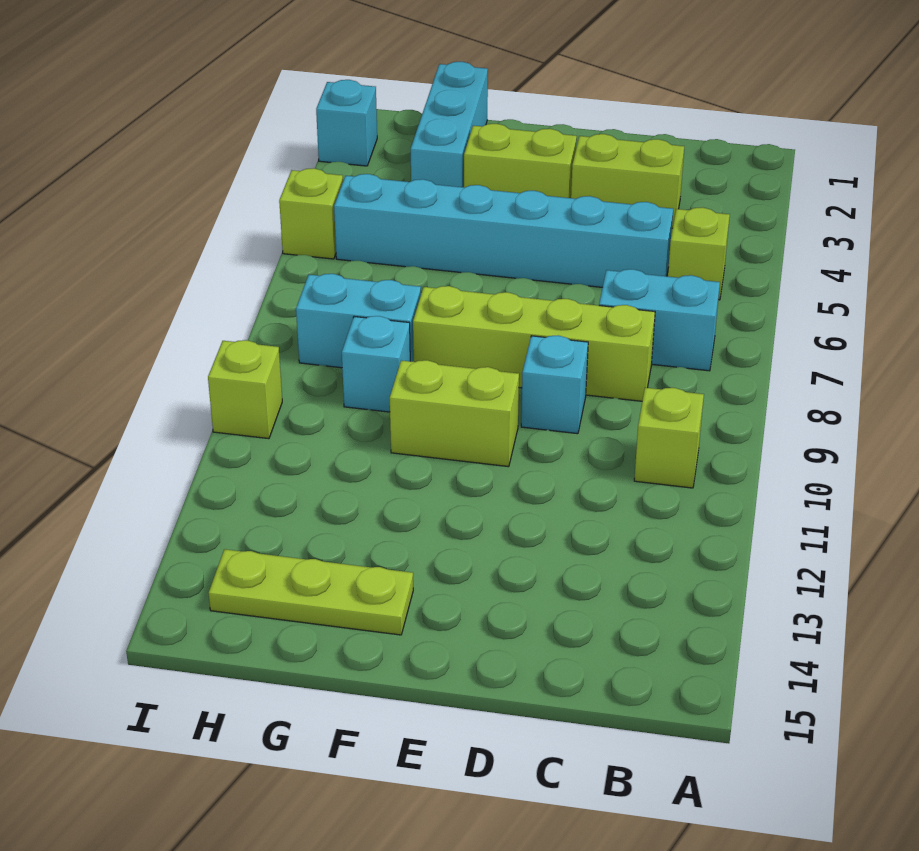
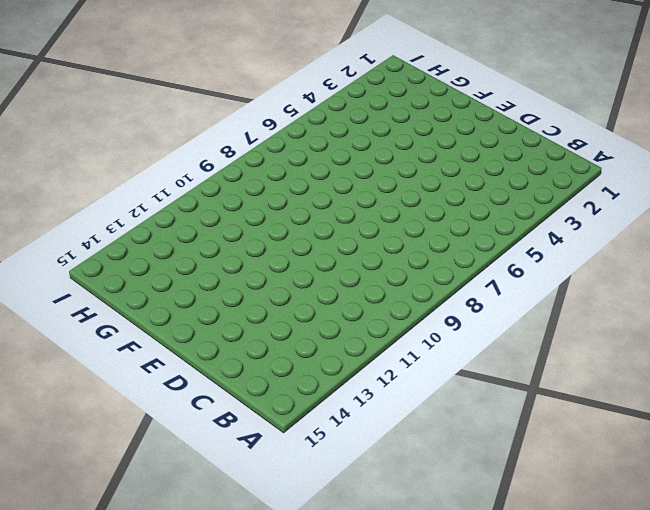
none -> lime brick B5 level 1
none -> cyan brick B7:C7 level 1
none -> lime brick B10 level 1

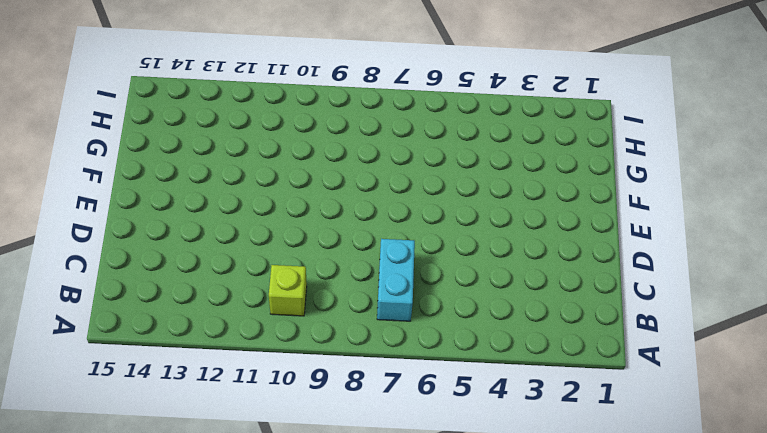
none -> lime brick B5 level 1
none -> lime brick C3:D3 level 1
none -> cyan brick C5:H5 level 1

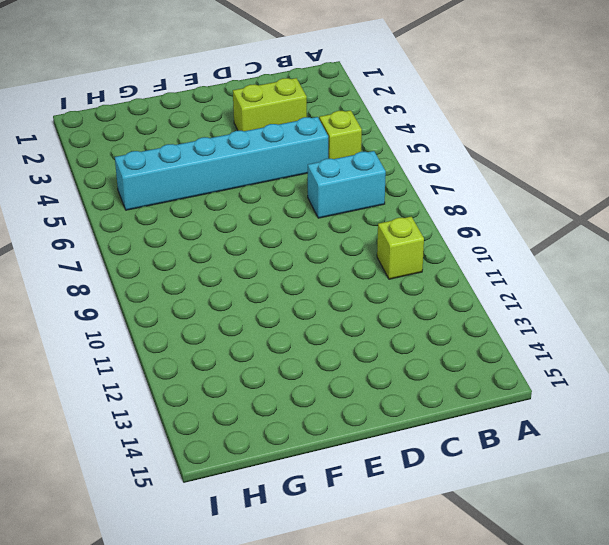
none -> lime brick C8:F8 level 1
none -> cyan brick D9 level 1
none -> lime brick E3:F3 level 1

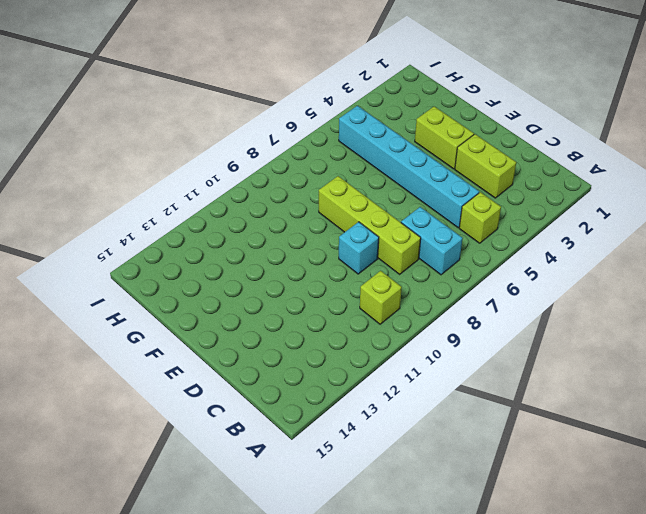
none -> lime brick E10:F10 level 1
none -> lime plate F14:H14 level 1
none -> cyan brick G1:G3 level 1

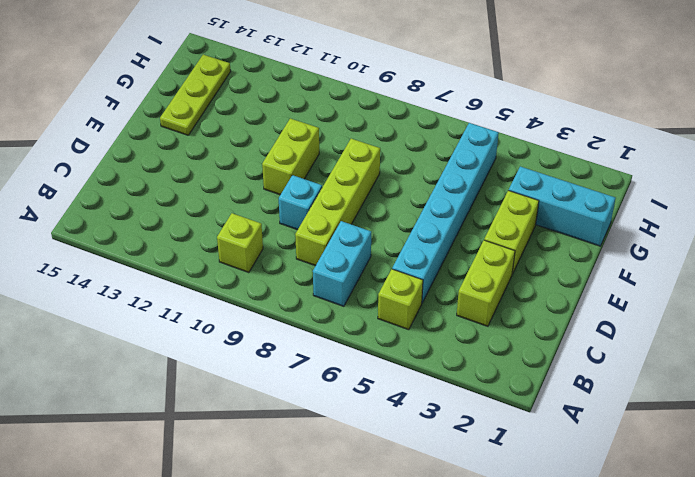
none -> cyan brick G8:H8 level 1
none -> cyan brick G9 level 1
none -> cyan brick I2 level 1

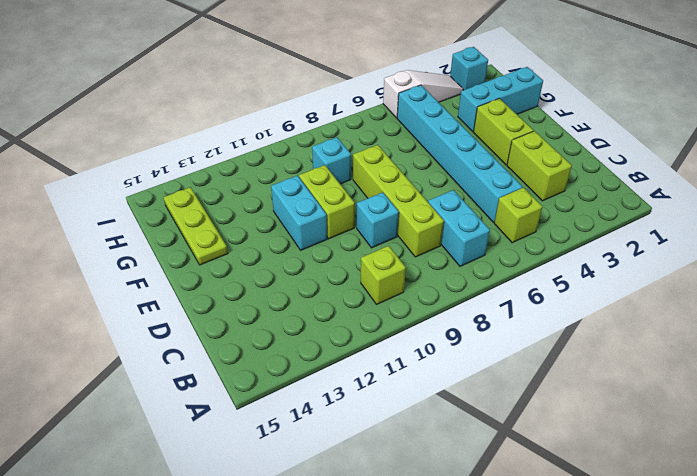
cyan brick E11:F11 level 1 -> cyan brick G8:H8 level 1
white slope I3:I5 level 1 top 5 -> lime brick I5 level 1
none -> lime brick I10 level 1

